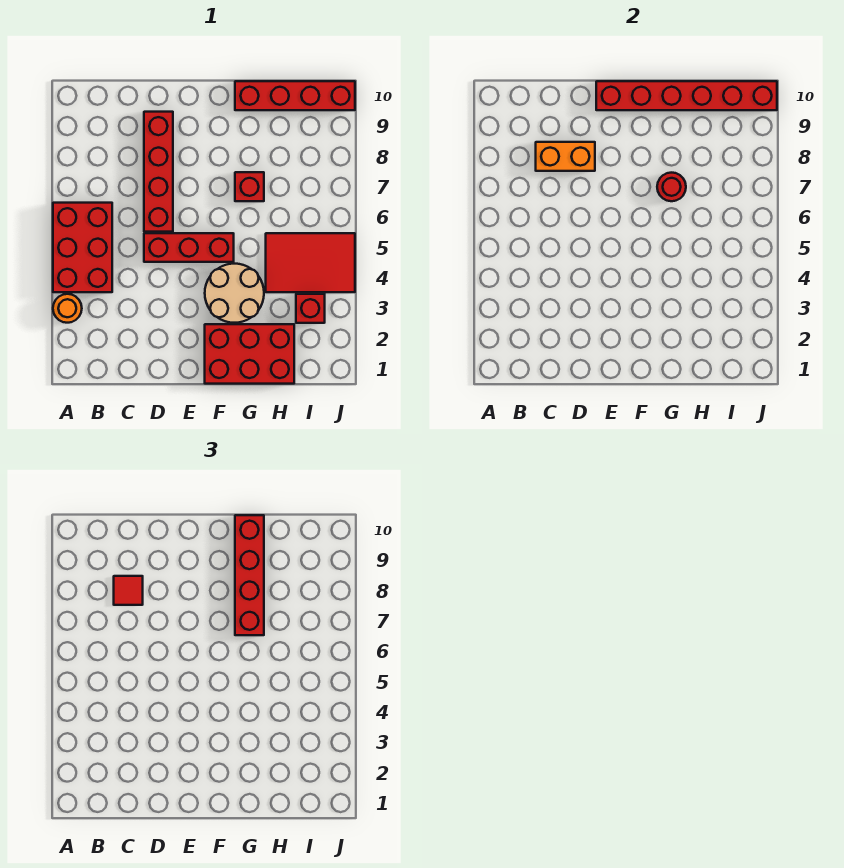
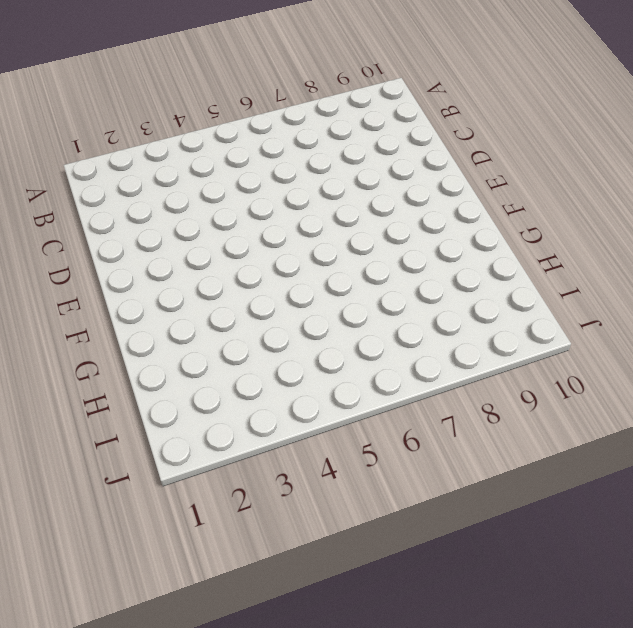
none -> orange round brick A3 level 1
none -> red brick A4:B6 level 1
none -> red brick D5:F5 level 1

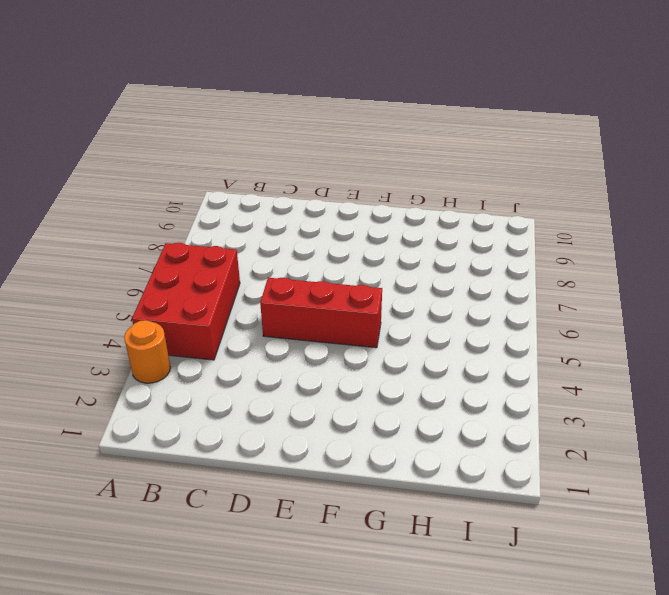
none -> red brick D6:D9 level 1
none -> red brick F1:H2 level 1
none -> tan round brick F3:G4 level 1

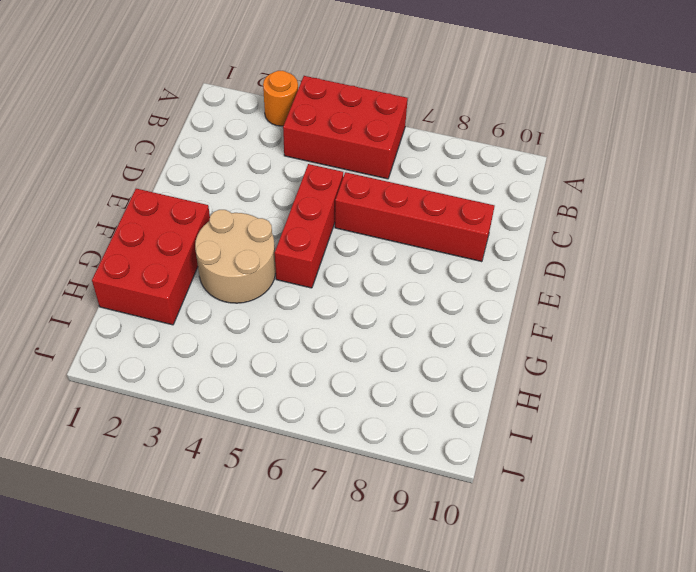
none -> red brick G7 level 1
none -> red brick G10:J10 level 1
none -> red tile H4:J5 level 1

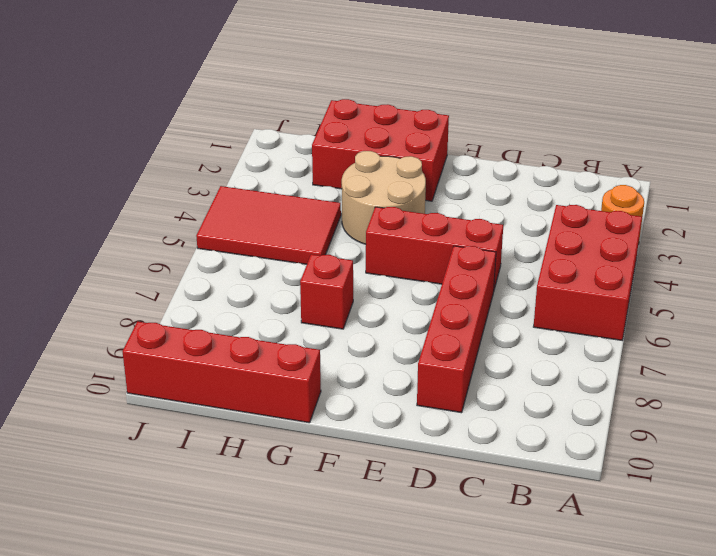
none -> red brick I3 level 1
none -> orange brick C8:D8 level 2
none -> red brick E10:J10 level 2

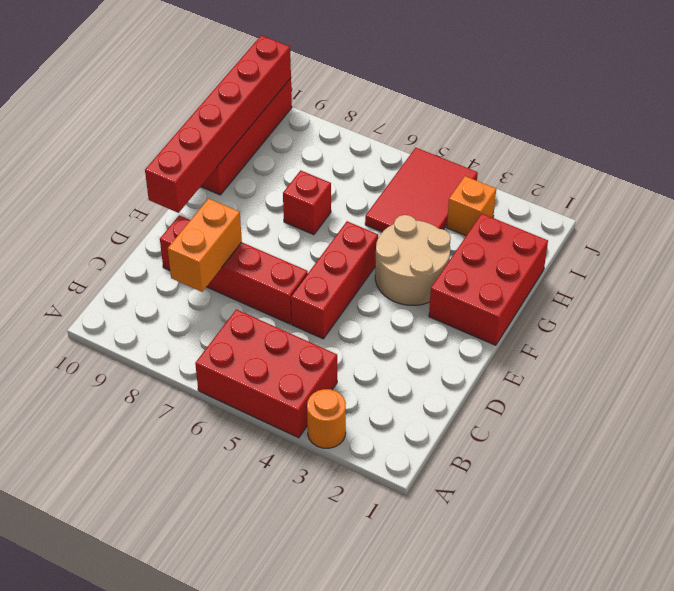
orange brick I3 level 1 -> red brick I3 level 1
none -> red round brick G7 level 2
none -> red tile C8 level 3
none -> red brick G7:G10 level 3

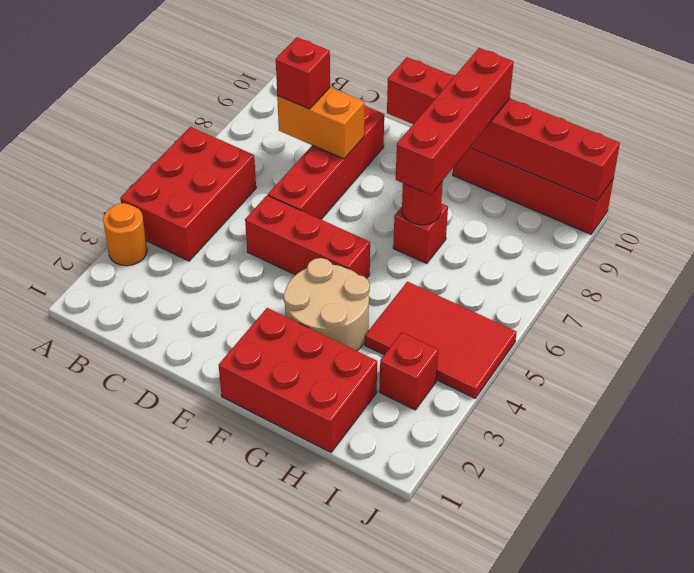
red brick C8 level 3 -> red tile C8 level 3

